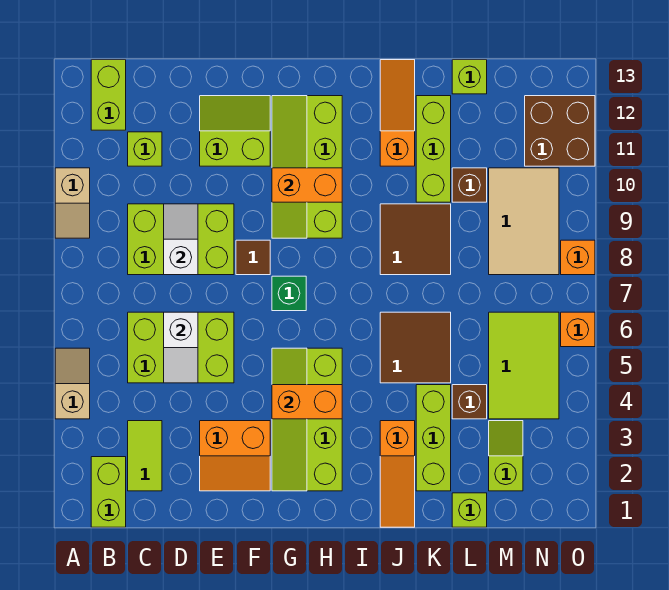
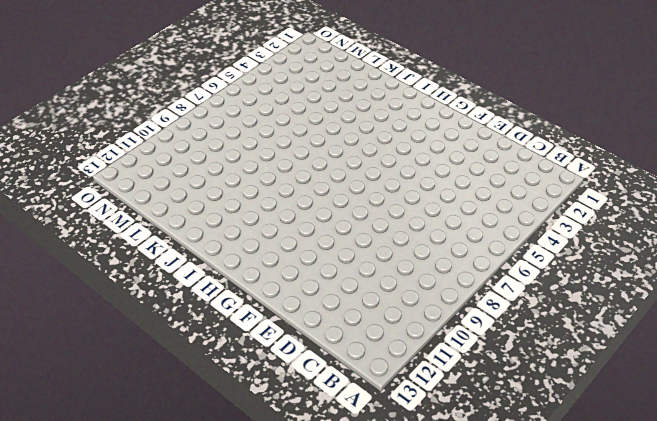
none -> tan slope A4:A5 level 1 top 4
none -> tan slope A9:A10 level 1 top 10
none -> lime brick B1:B2 level 1
none -> lime brick B12:B13 level 1

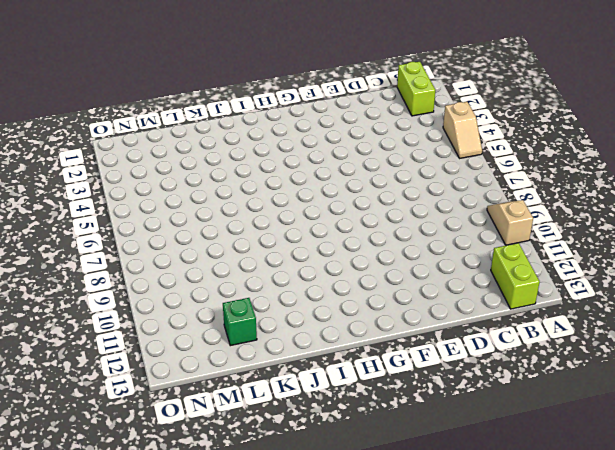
green brick L12 level 1 -> green brick G7 level 1
none -> lime tile C2:C3 level 1
none -> lime brick C5:E6 level 1
none -> lime brick C8:E9 level 1
none -> lime brick C11 level 1

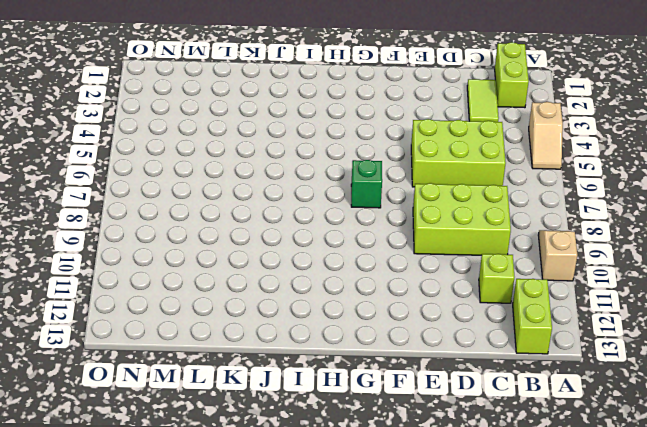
none -> orange slope E2:F3 level 1 top 3
none -> lime slope E11:F12 level 1 top 11
none -> brown tile F8 level 1
none -> lime slope G2:H5 level 1 top H

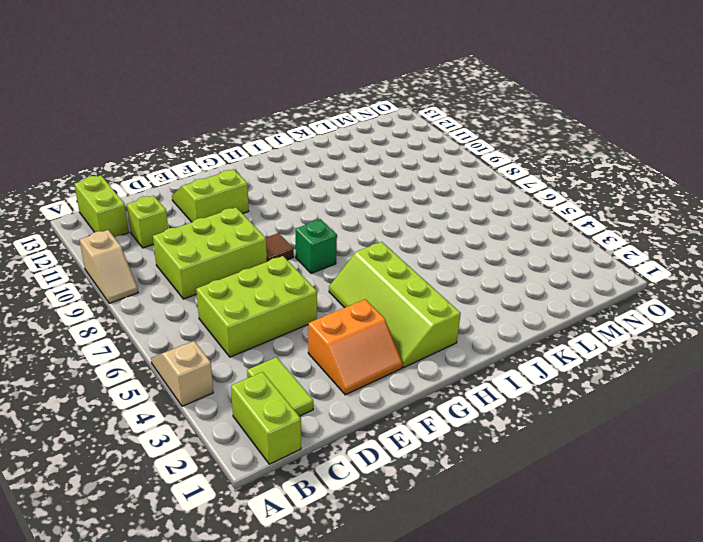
none -> lime slope G9:H12 level 1 top H
none -> orange slope J1:J3 level 1 top 3
none -> brown tile J5:K6 level 1
none -> brown tile J8:K9 level 1

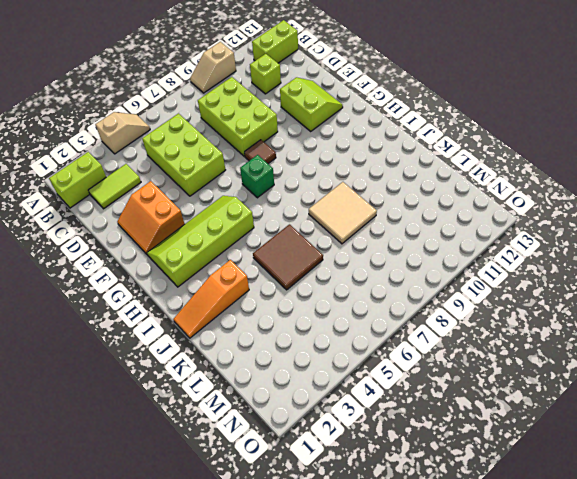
tan tile J8:K9 level 1 -> brown tile J8:K9 level 1
none -> lime slope G9:H12 level 1 top H
none -> orange slope J11:J13 level 1 top 11
none -> lime brick K2:K4 level 1
none -> lime brick K10:K12 level 1

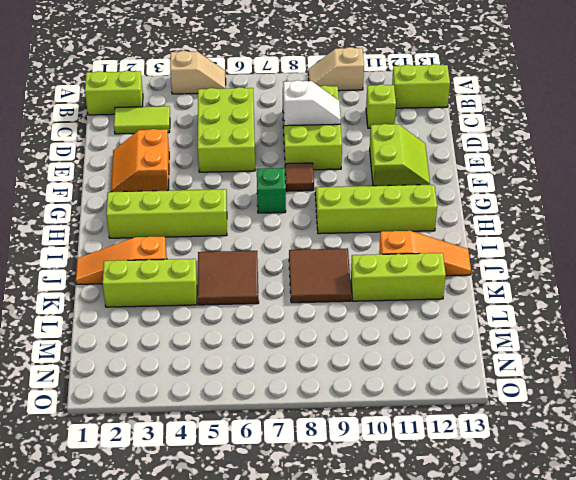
none -> lime brick L1 level 1
none -> brown brick L4 level 1
none -> brown brick L10 level 1
none -> lime brick L13 level 1

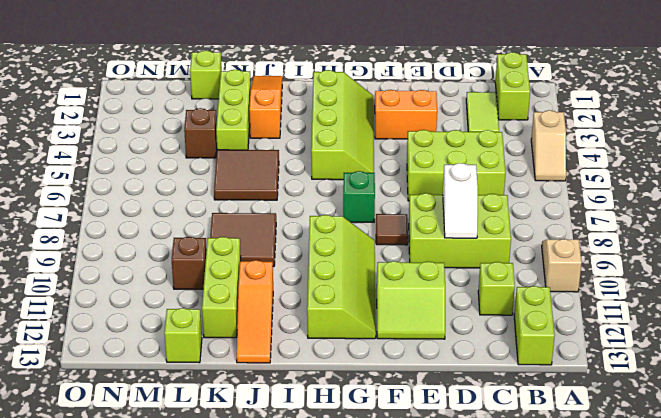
none -> lime slope M2:M3 level 1 top 2
none -> lime tile M4:N6 level 1
none -> tan tile M8:N10 level 1
none -> brown brick N11:O12 level 1

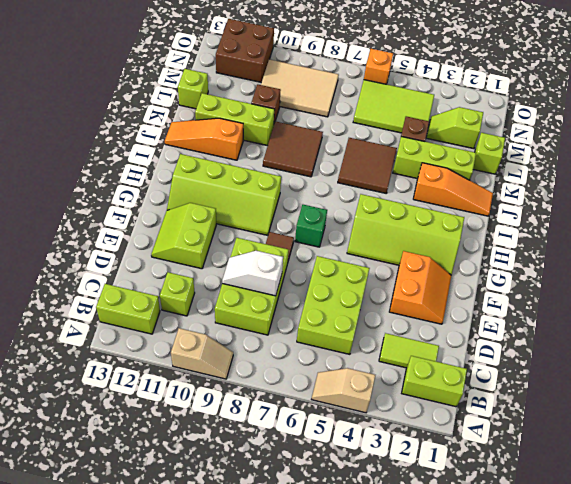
none -> orange brick O8 level 1
none -> white slope D5:D6 level 2 top 6
none -> orange brick G4:H4 level 2
none -> orange brick G10:H10 level 2

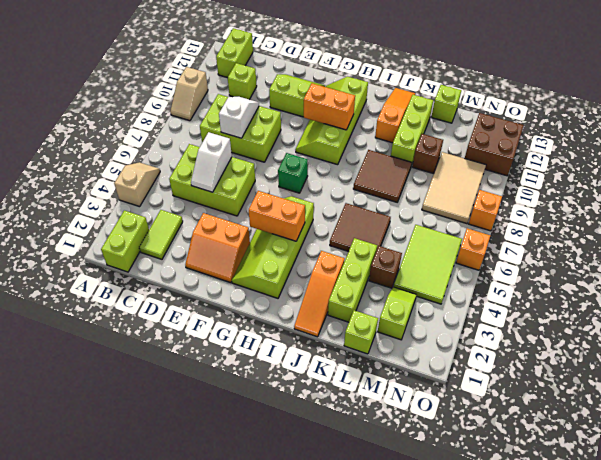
none -> brown tile F8 level 1

